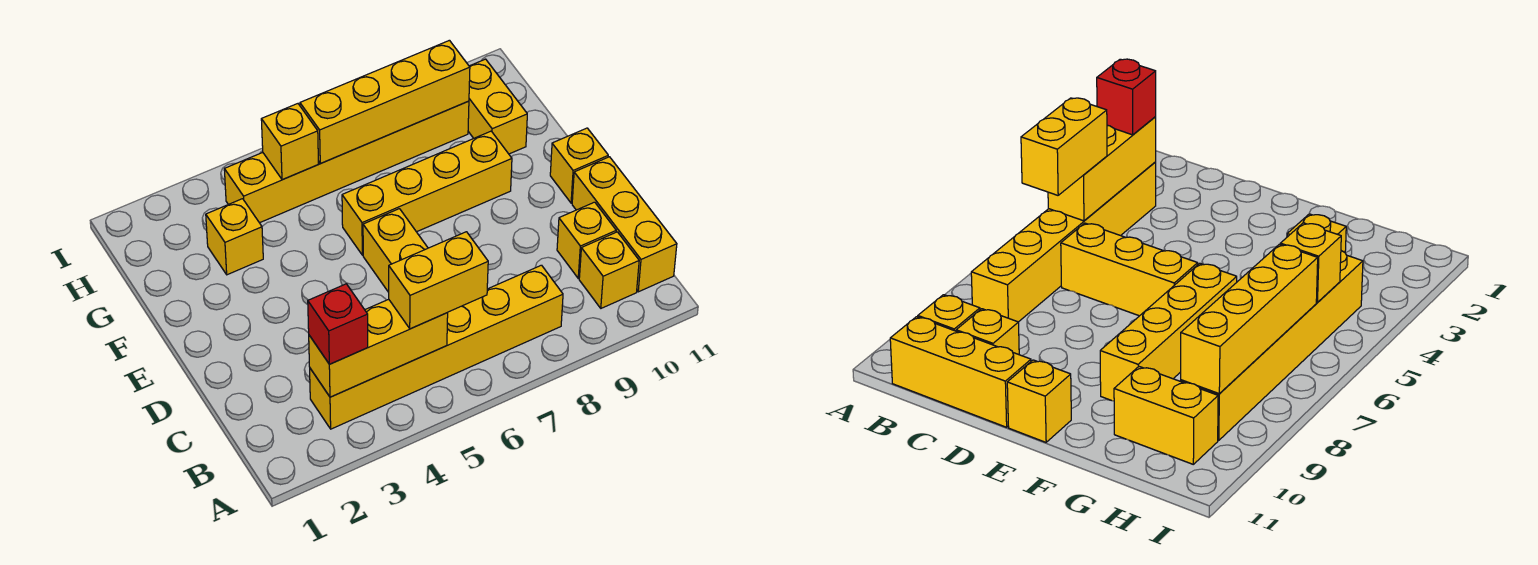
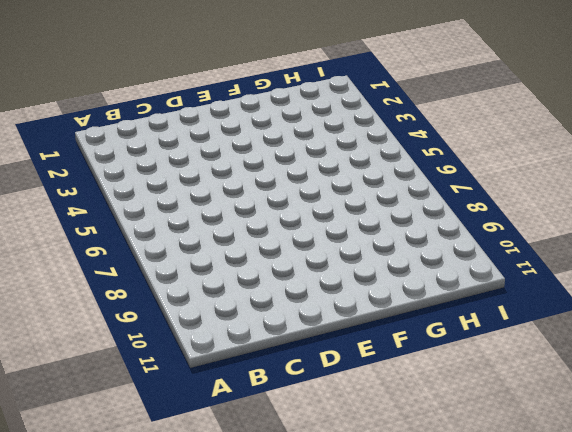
none -> yellow brick B3:B8 level 1
none -> yellow brick B10 level 1
none -> yellow brick B11:D11 level 1

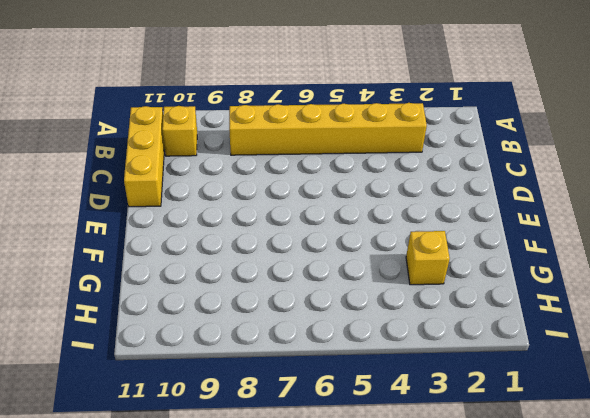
none -> yellow brick C6:E6 level 1
none -> yellow brick C10 level 1
none -> yellow brick E11 level 1

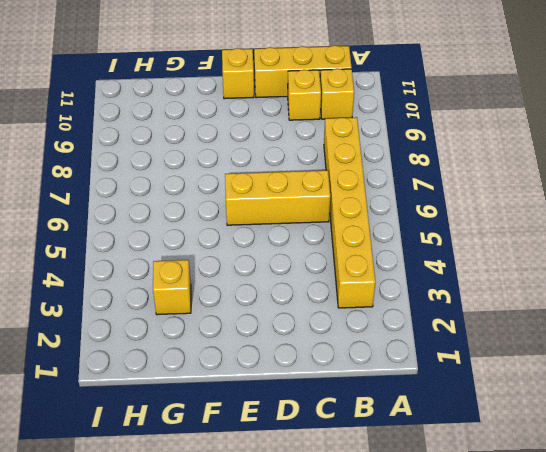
none -> yellow brick F6:F9 level 1
none -> yellow brick G10:H10 level 1
none -> yellow brick H4:H9 level 1

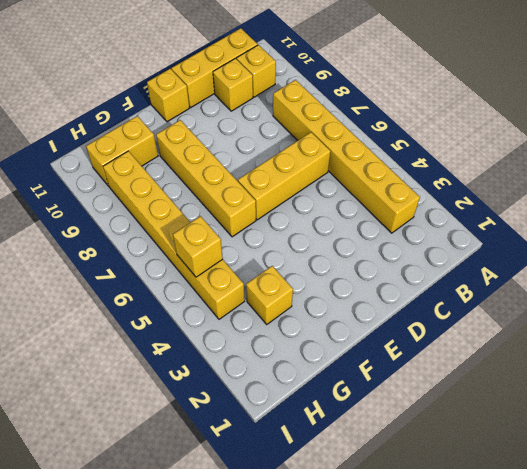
none -> yellow brick B3:B5 level 2
none -> yellow brick H6:H9 level 2
none -> red brick B3 level 3

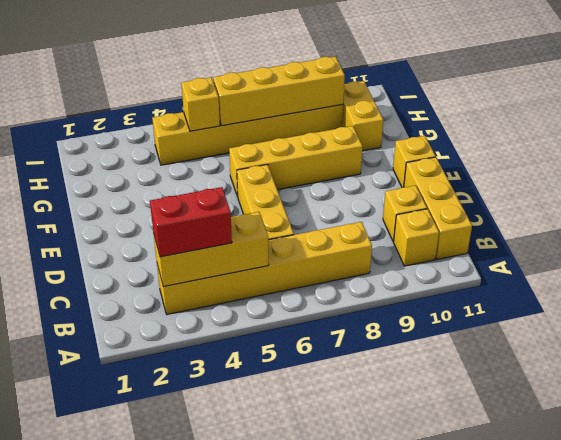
red brick B3:B4 level 3 -> red brick B3 level 3
none -> yellow brick G3 level 1
none -> yellow brick B5:B6 level 3

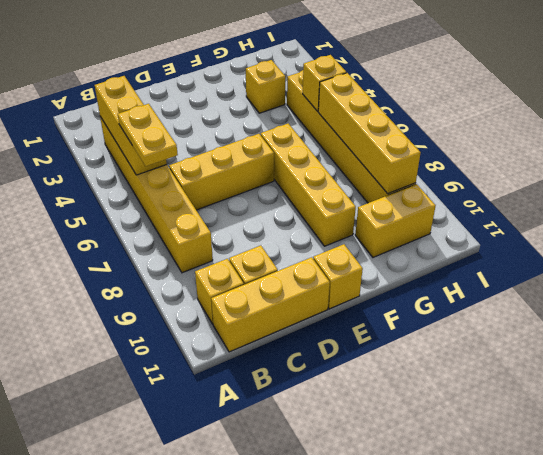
yellow plate B5:B6 level 3 -> yellow brick B5:B6 level 3
none -> red brick B3 level 3

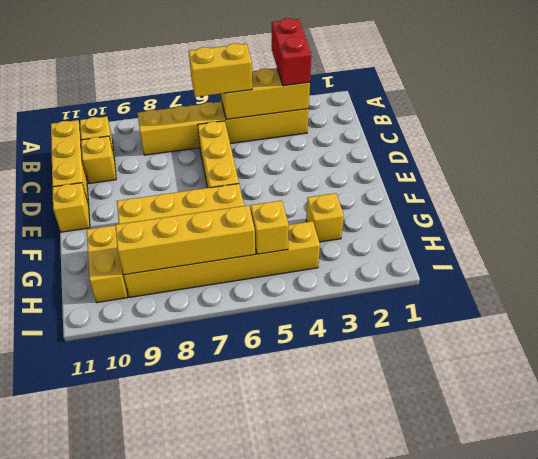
red brick A3:B3 level 3 -> red brick B3 level 3

